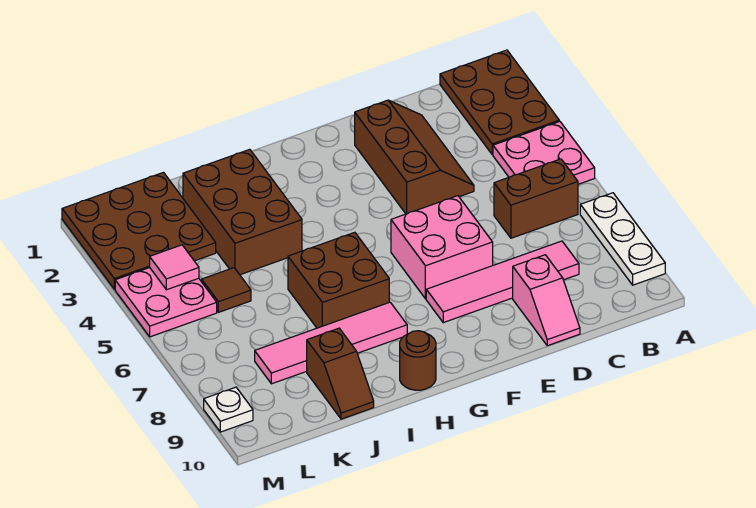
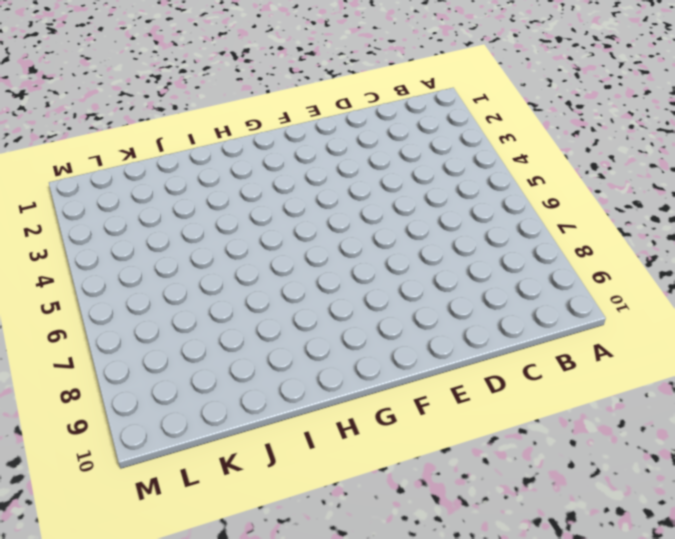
none -> brown plate A1:B3 level 1
none -> pink plate A4:B5 level 1
none -> white plate A7:A9 level 1

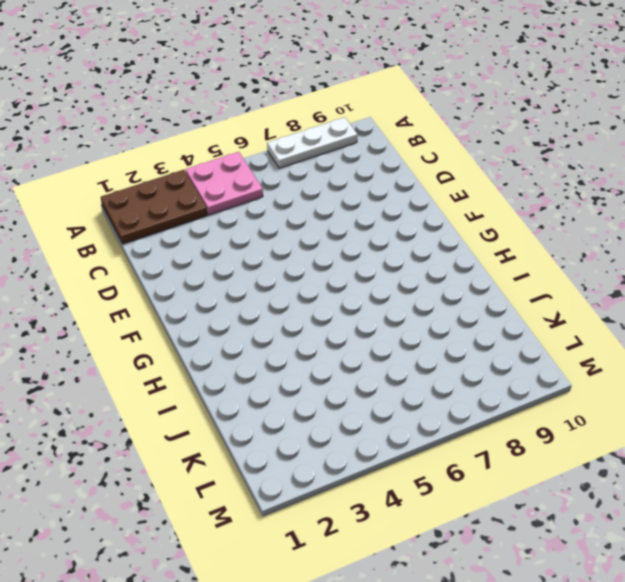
none -> brown brick B6:C6 level 1
none -> pink tile C8:F8 level 1
none -> brown slope D2:E4 level 1 top E

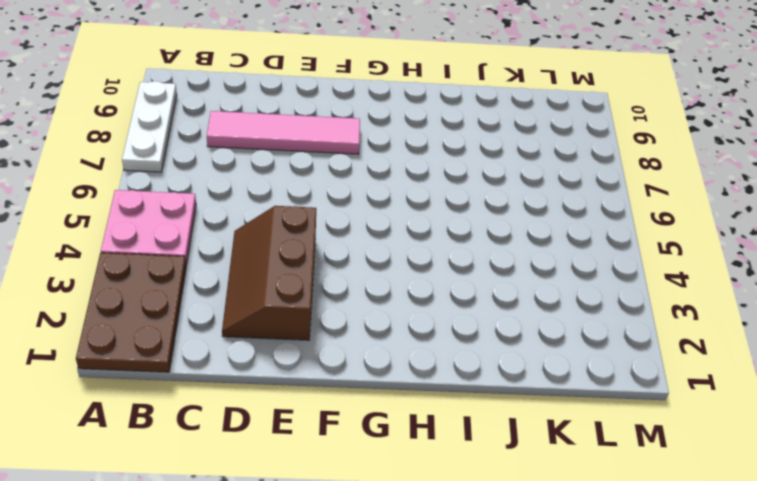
none -> brown brick B6:C6 level 1
none -> pink slope D9:D10 level 1 top 9
none -> pink brick E6:F7 level 1

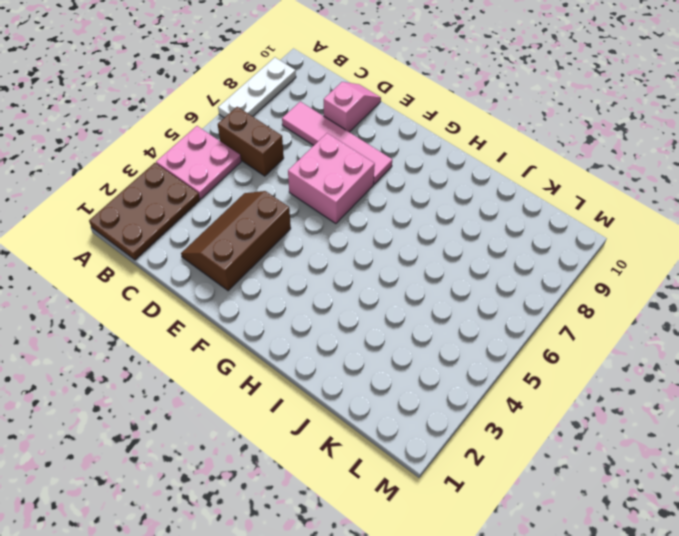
none -> brown brick H6:I7 level 1
none -> pink tile H8:K8 level 1
none -> brown round brick H10 level 1

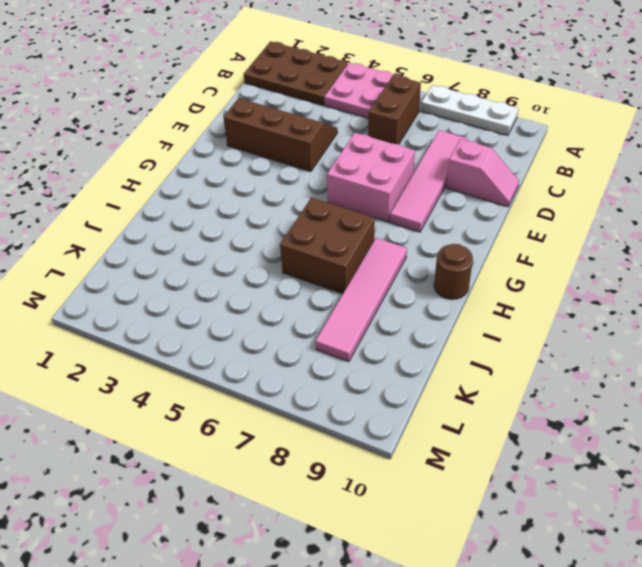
none -> brown brick I2:J4 level 1
none -> brown slope J9:J10 level 1 top 9
none -> brown plate K1:M3 level 1

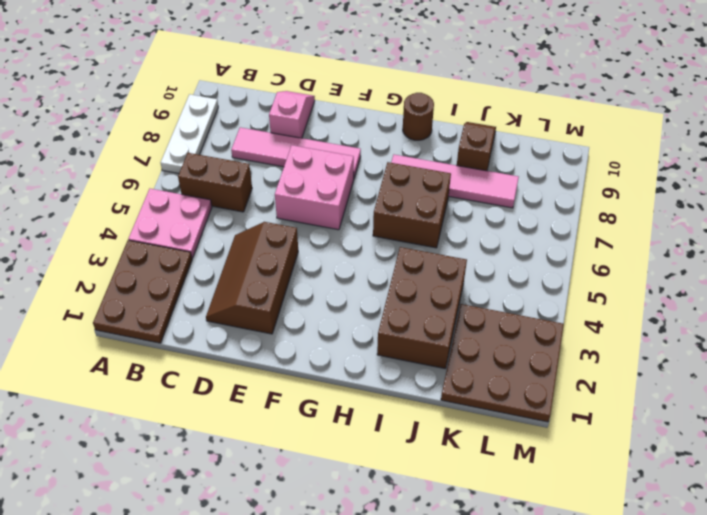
none -> brown tile K5 level 1
none -> pink plate L4:M5 level 1
none -> white plate M9 level 1

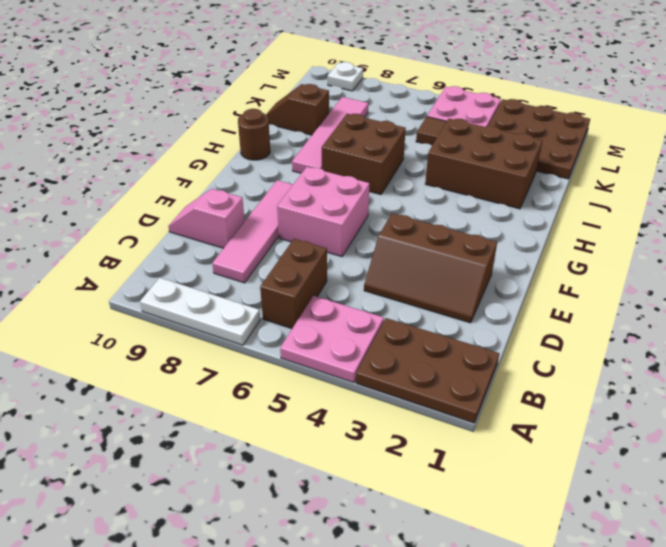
none -> pink tile L4 level 2

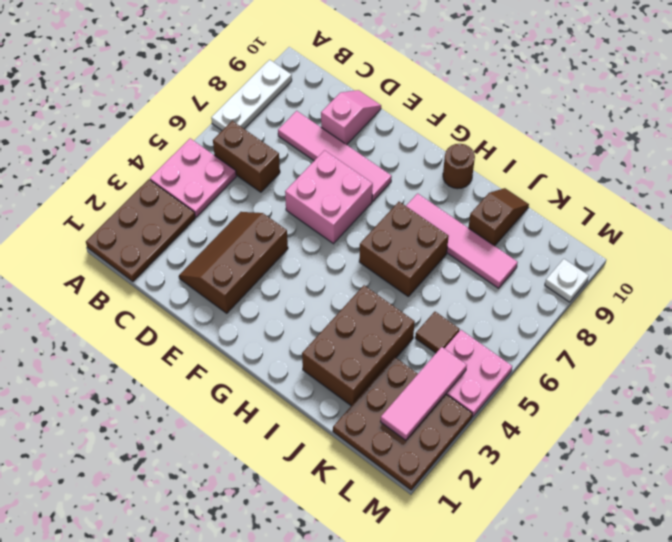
pink tile L2:L4 level 2 -> pink tile L4 level 2

